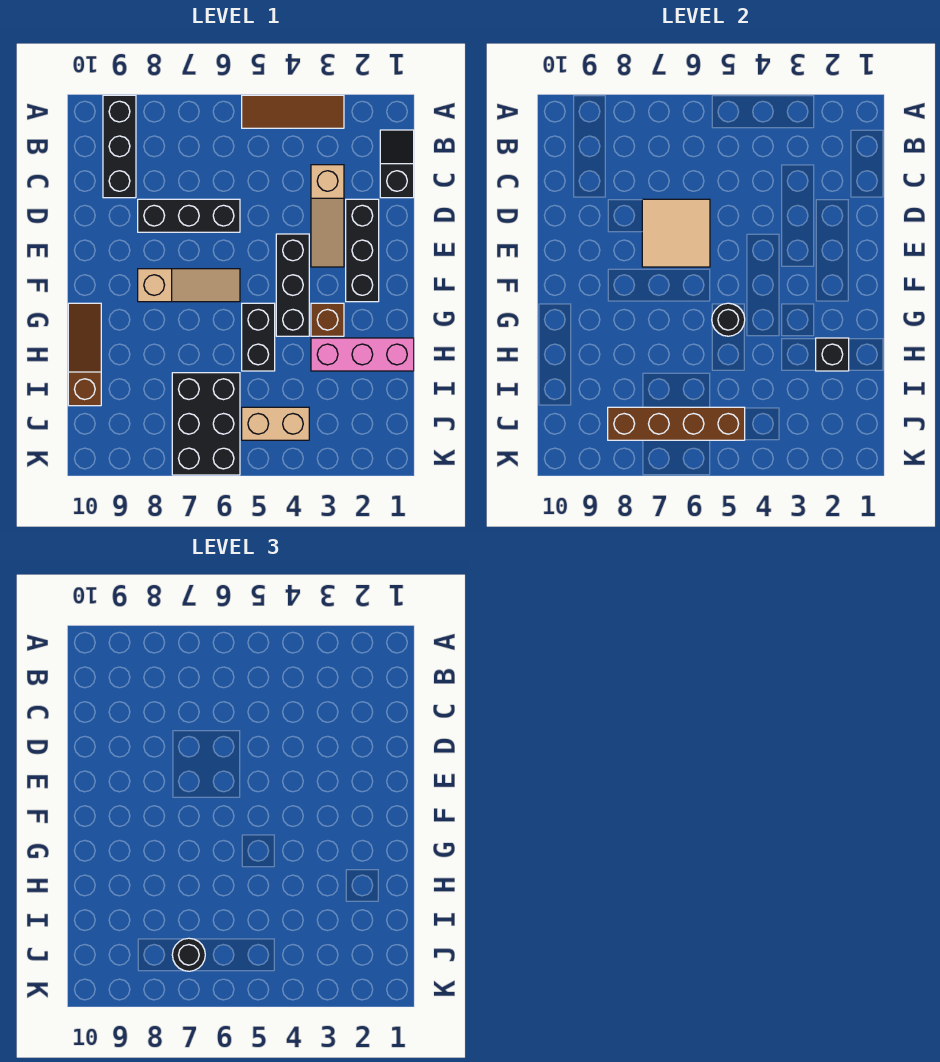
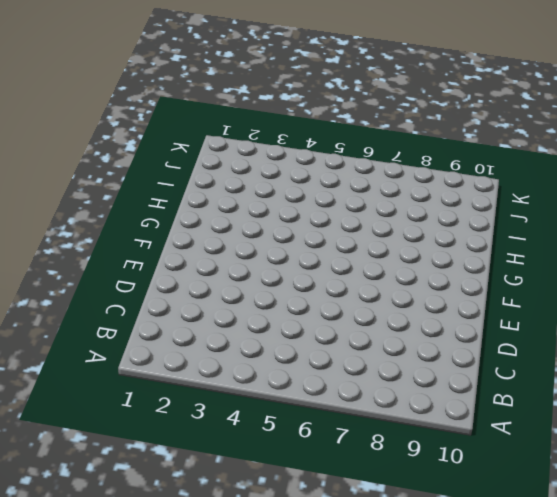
none -> brown tile A3:A5 level 1
none -> black brick A9:C9 level 1
none -> black slope B1:C1 level 1 top C

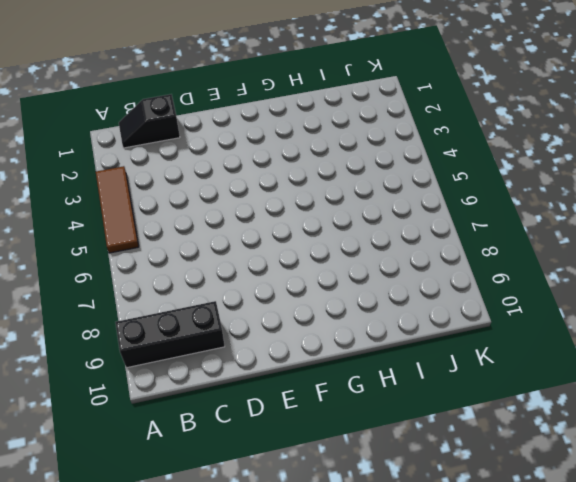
none -> tan slope C3:E3 level 1 top C
none -> black brick D2:F2 level 1
none -> black brick D6:D8 level 1

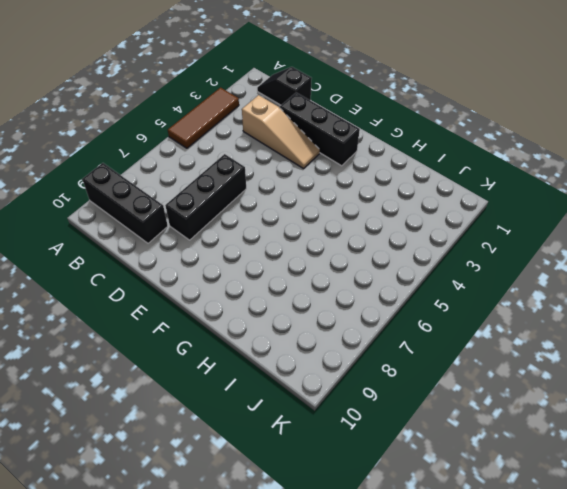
none -> black brick E4:G4 level 1
none -> tan slope F6:F8 level 1 top 8
none -> brown brick G3 level 1

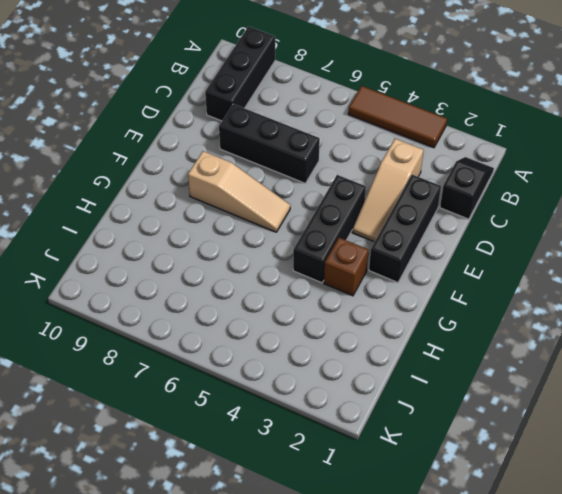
none -> black brick G5:H5 level 1
none -> brown slope G10:I10 level 1 top I
none -> pink brick H1:H3 level 1

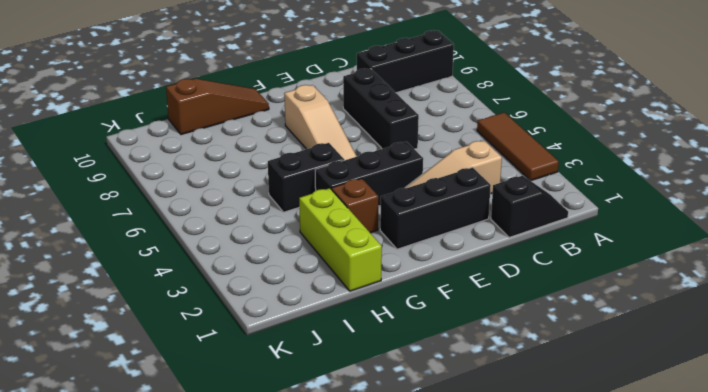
lime brick H1:H3 level 1 -> pink brick H1:H3 level 1
none -> black brick I6:K7 level 1
none -> tan brick J4:J5 level 1
none -> tan tile D6:E7 level 2

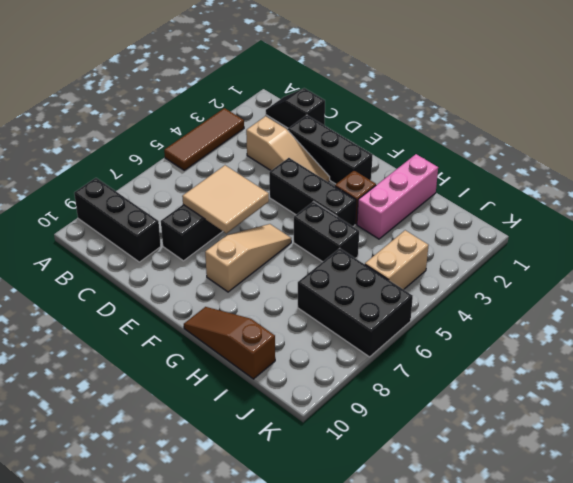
none -> black round brick G5 level 2
none -> black brick H2 level 2
none -> brown brick J5:J8 level 2

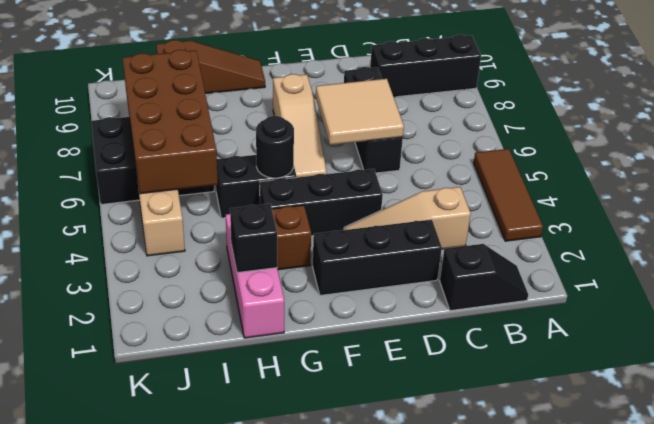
brown brick I5:J8 level 2 -> brown brick J5:J8 level 2
none -> black round brick J7 level 3

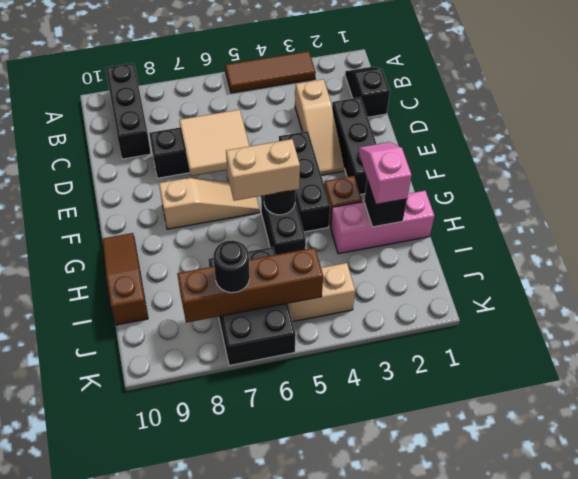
pink slope G2:H2 level 3 top H -> none
tan brick G5:G6 level 3 -> none

